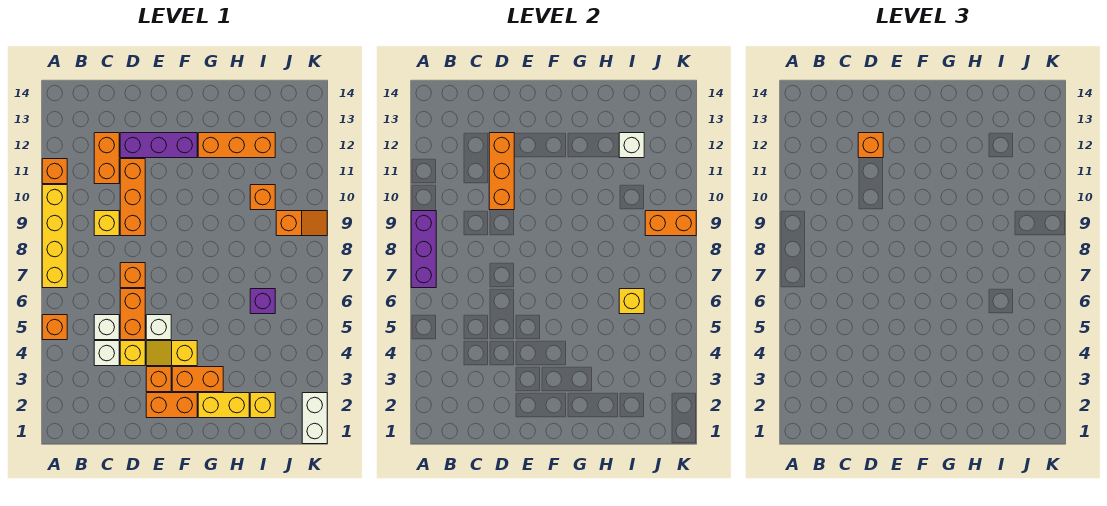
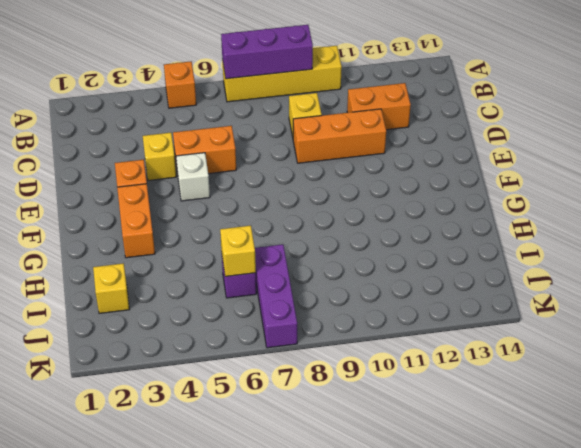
purple brick I7:K7 level 1 -> purple brick D12:F12 level 1
none -> orange brick A11 level 1
none -> white brick C4 level 1
none -> white brick C5 level 1
none -> orange brick D7 level 1

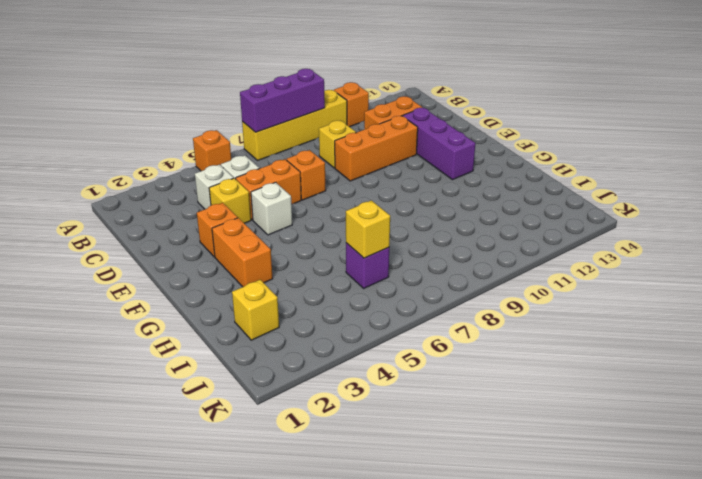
none -> orange brick E2:F2 level 1
none -> yellow slope E4:F4 level 1 top F
none -> yellow brick G2:H2 level 1
none -> orange brick G12:I12 level 1

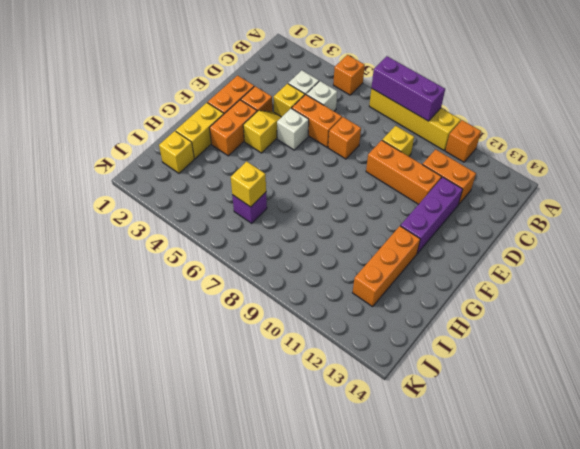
none -> orange brick I10 level 1
none -> orange slope J9:K9 level 1 top J
none -> white brick K1:K2 level 1
none -> orange brick D10:D12 level 2

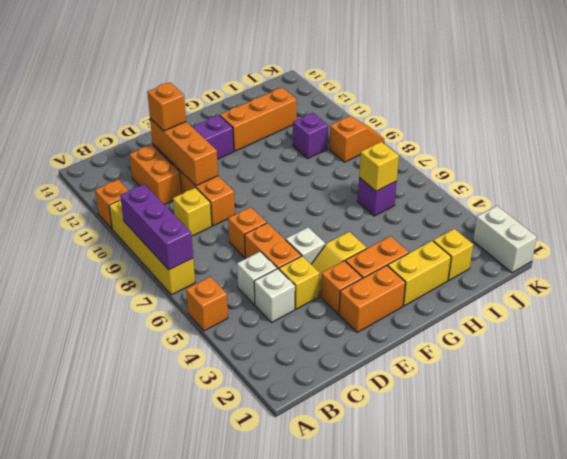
purple brick I10 level 1 -> orange brick I10 level 1
none -> white brick I12 level 2
none -> orange brick J9:K9 level 2

